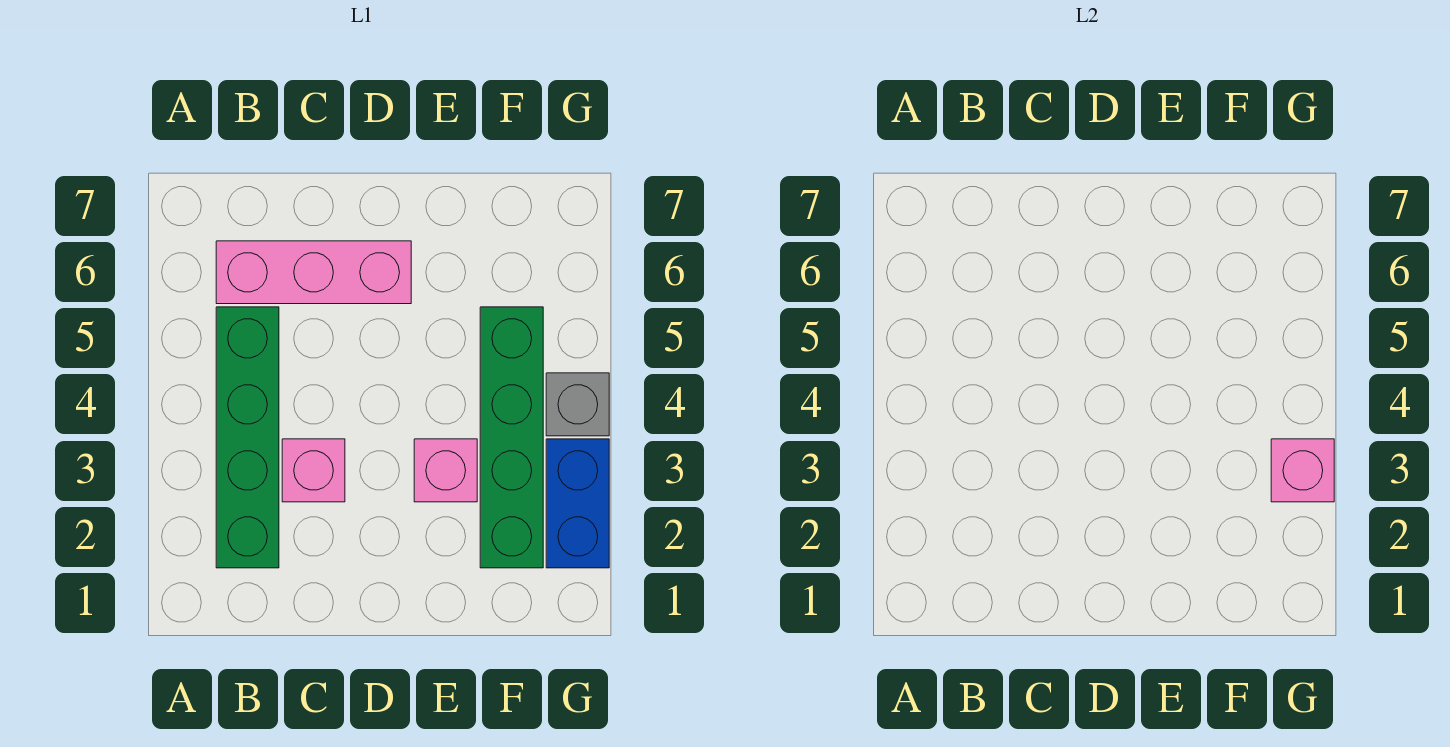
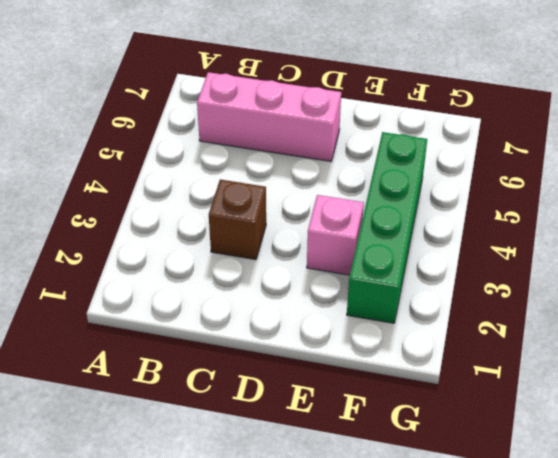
brown brick C3 level 1 -> pink brick C3 level 1
none -> green brick B2:B5 level 1
none -> blue brick G2:G3 level 1

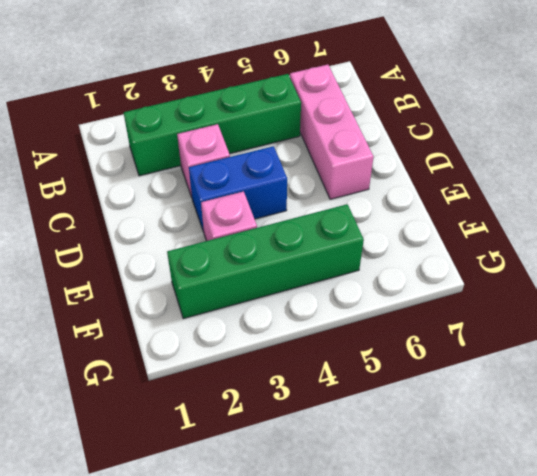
blue brick D3:D4 level 1 -> blue brick G2:G3 level 1
none -> grey brick G4 level 1
none -> pink brick G3 level 2

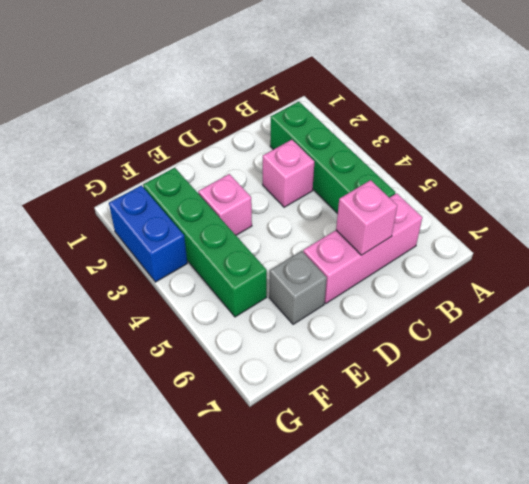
pink brick C6 level 2 -> pink brick G3 level 2
grey brick E6 level 1 -> grey brick G4 level 1

